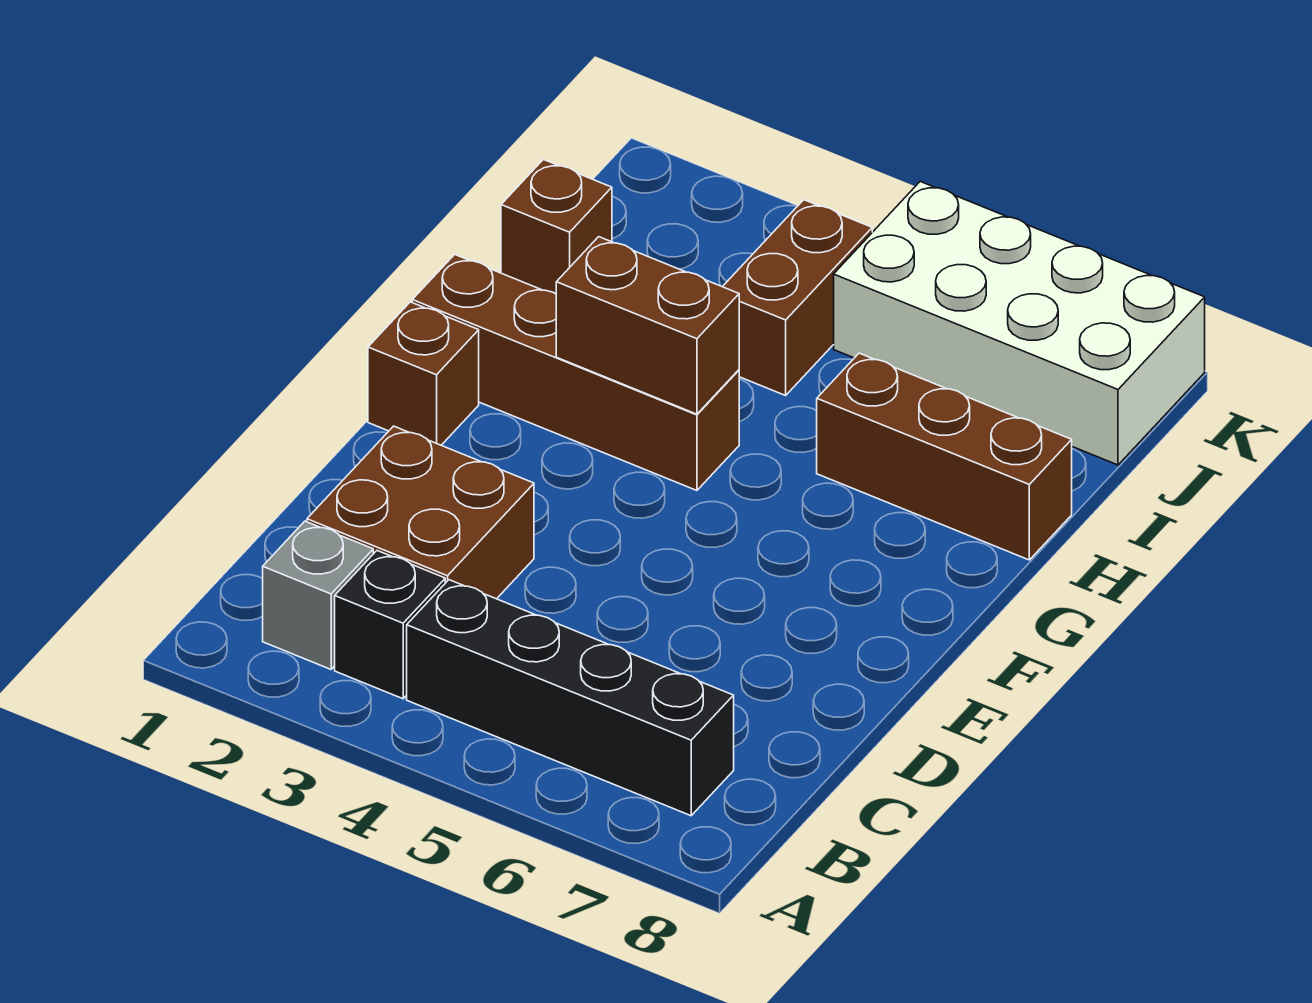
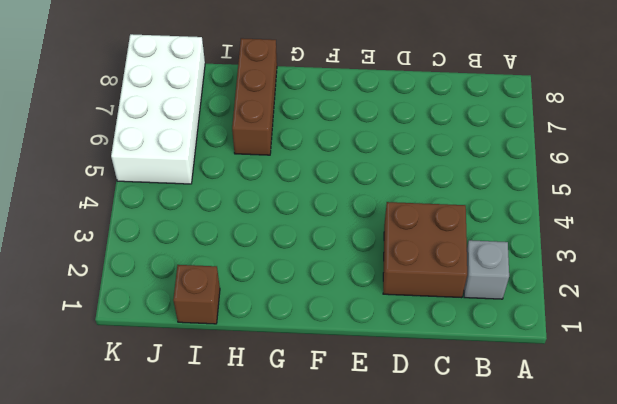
none -> black brick B3 level 1
none -> black brick B4:B7 level 1

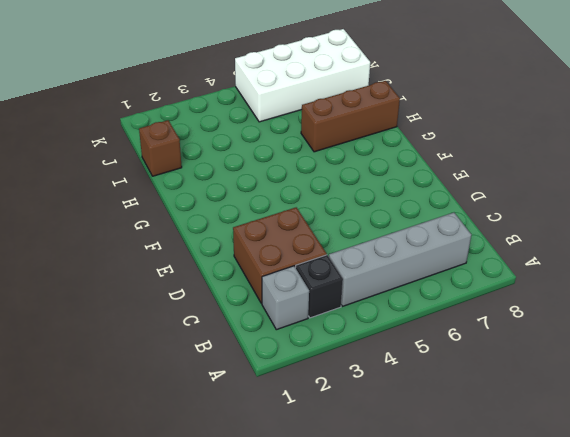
grey brick B4:B7 level 1 -> black brick B4:B7 level 1
none -> brown brick F1 level 1
none -> brown brick G1:G4 level 1

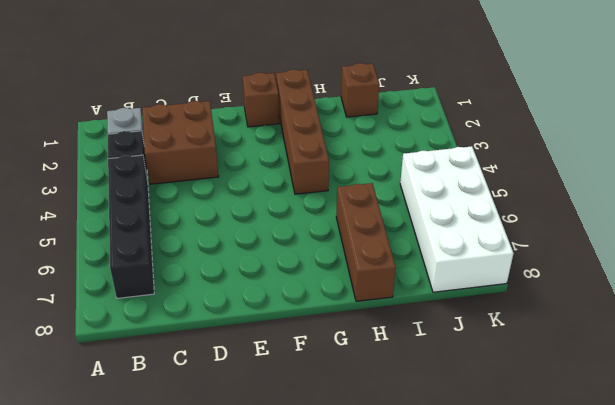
none -> brown brick I4:J4 level 1
none -> brown brick G3:G4 level 2

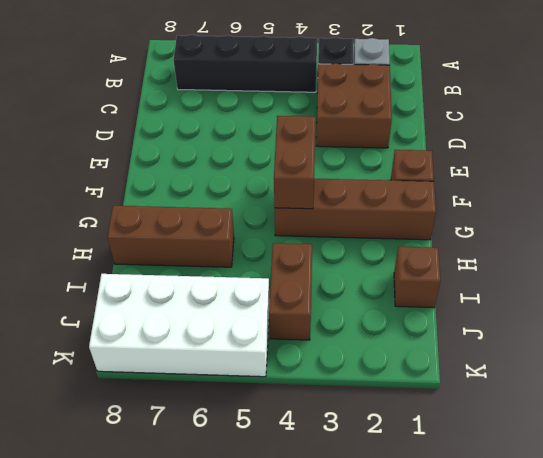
brown brick F4:G4 level 2 -> brown brick G3:G4 level 2

